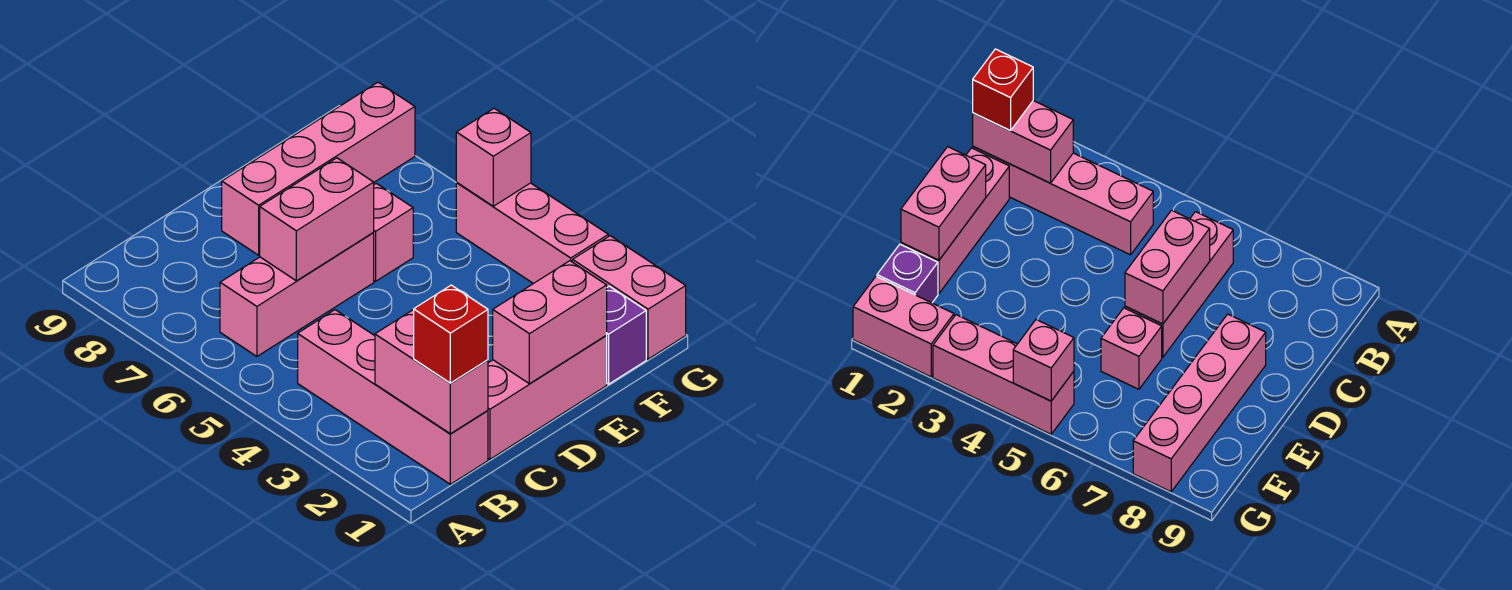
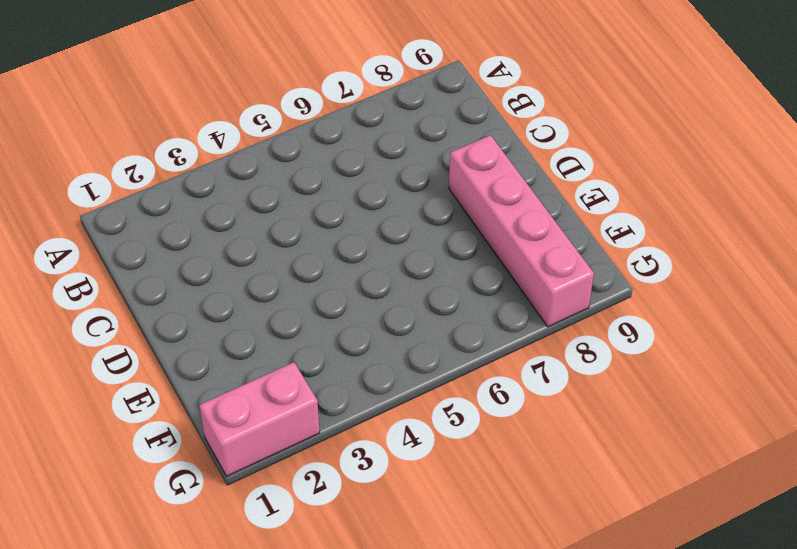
none -> pink brick B1:B4 level 1
none -> pink brick B6:D6 level 1
none -> pink brick C1:E1 level 1

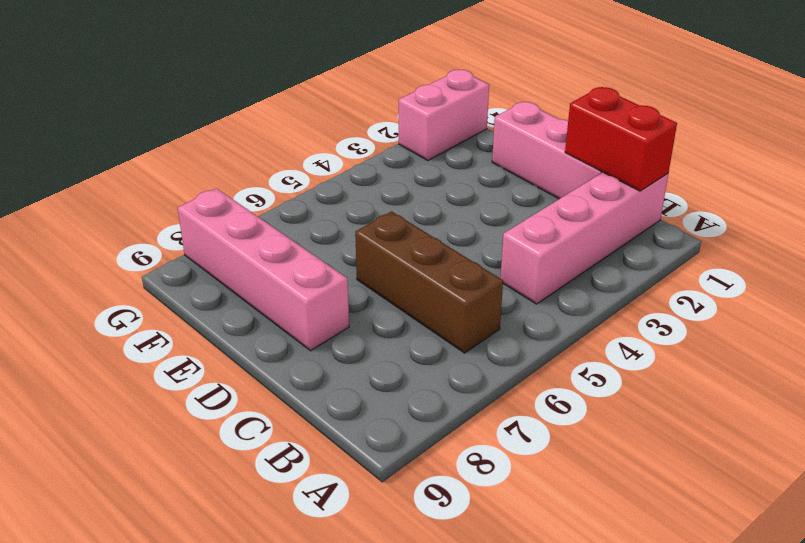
red brick B1:C1 level 2 -> pink brick B1:B2 level 2
brown brick B6:D6 level 1 -> pink brick B6:D6 level 1
none -> pink brick E6 level 1
none -> purple brick F1 level 1
none -> pink brick G3:G5 level 1

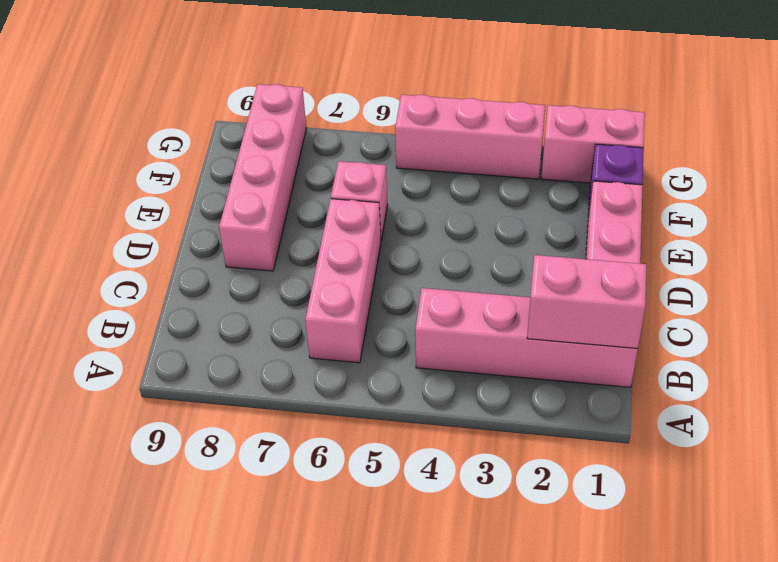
none -> pink brick C6:D6 level 2
none -> pink brick D1:E1 level 2
none -> pink brick G5 level 2

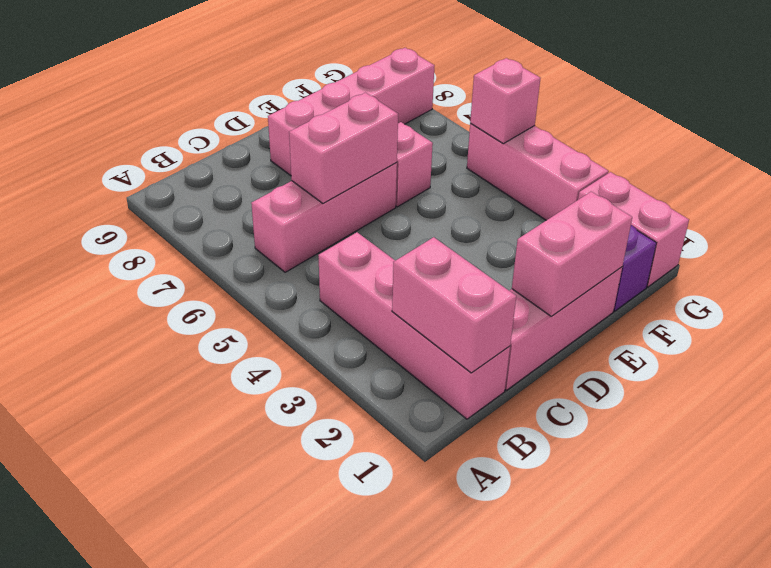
none -> red brick B1 level 3

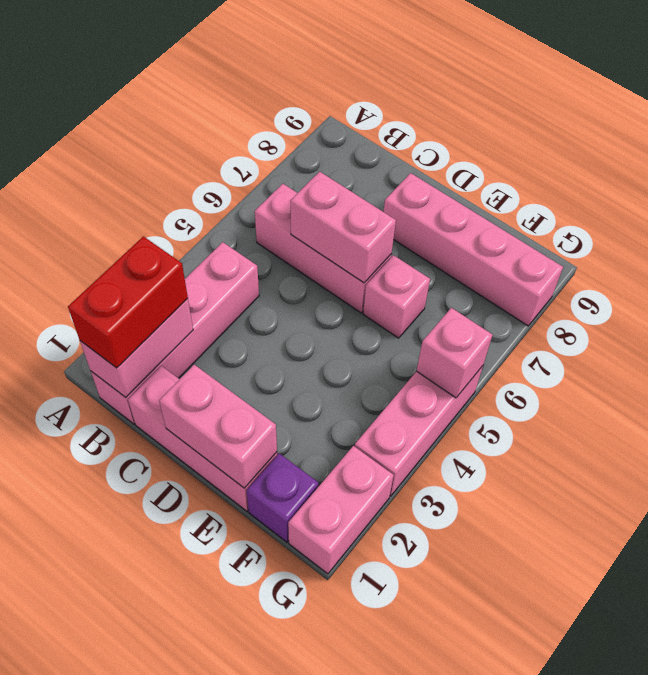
red brick B1:B2 level 3 -> red brick B1 level 3

